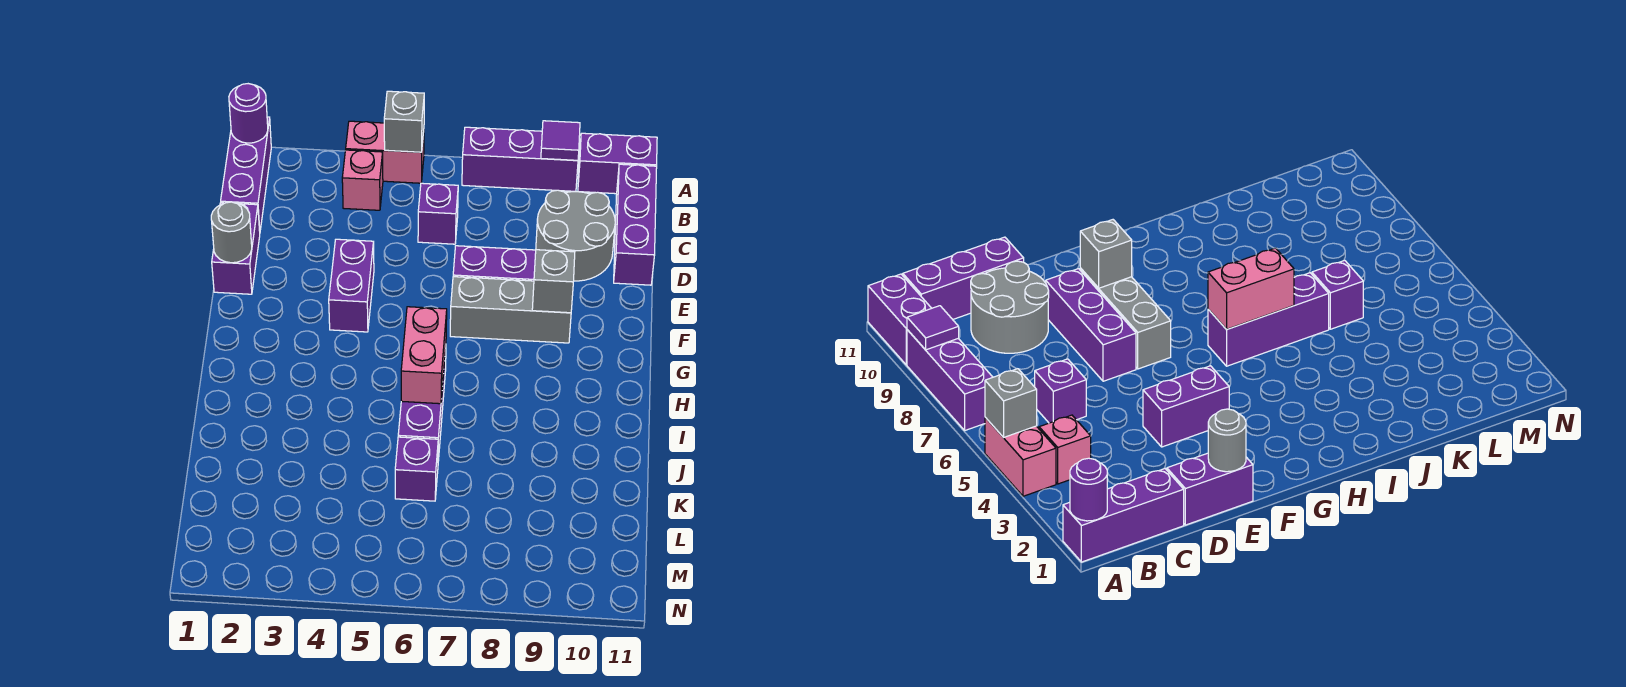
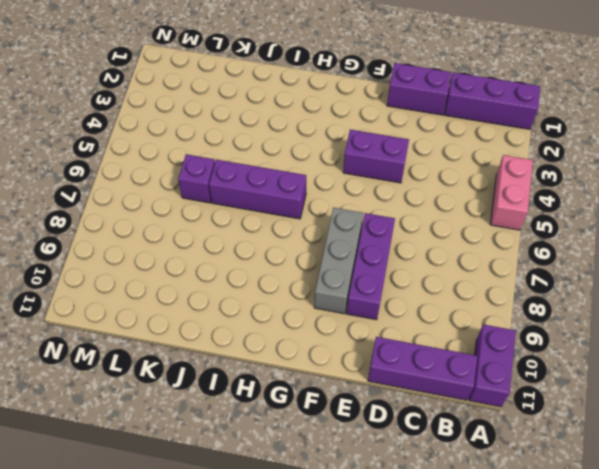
none -> purple brick A7:A9 level 1
none -> pink brick B4 level 1
none -> purple brick C6 level 1

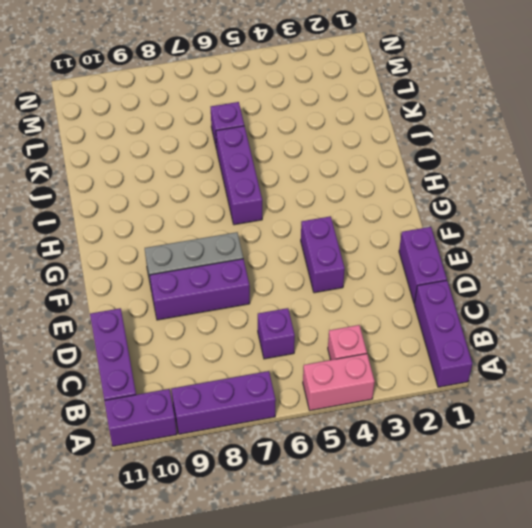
none -> grey round brick C9:D10 level 1
none -> purple round brick A1 level 2
none -> grey brick A5 level 2

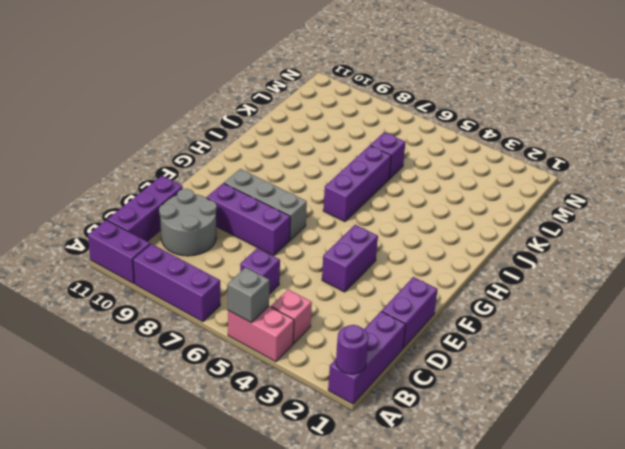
none -> purple tile A9 level 2
none -> grey round brick E1 level 2
none -> grey brick F9 level 2

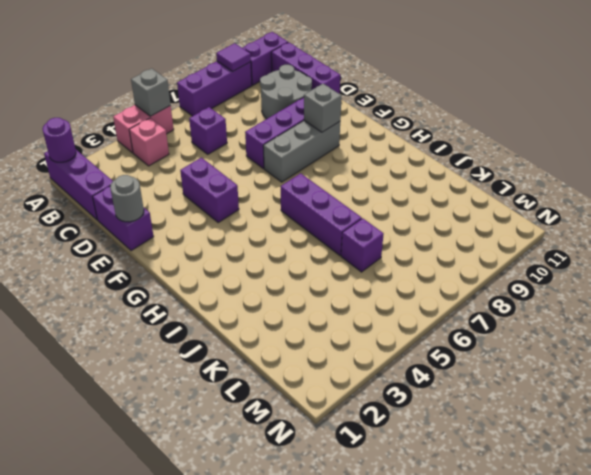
none -> pink brick H6:I6 level 2

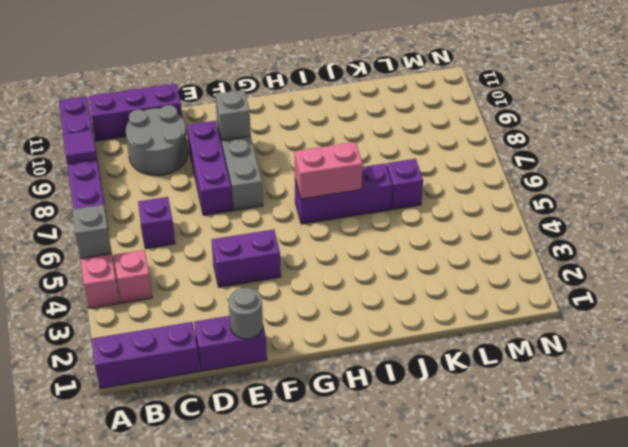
none -> purple round brick A1 level 2

